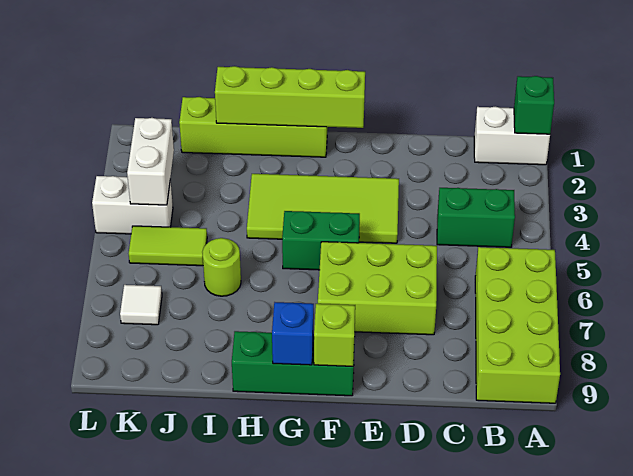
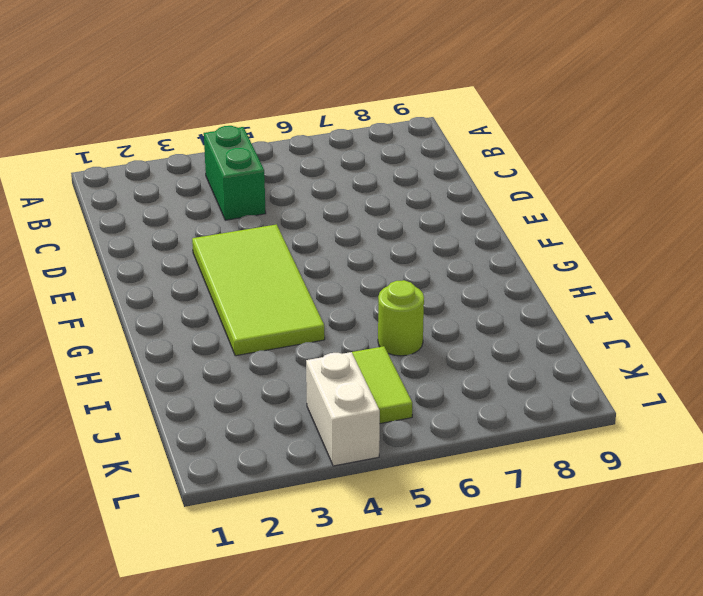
none -> white brick A1:B1 level 1
none -> lime brick A6:B9 level 1
none -> lime brick D6:F7 level 1

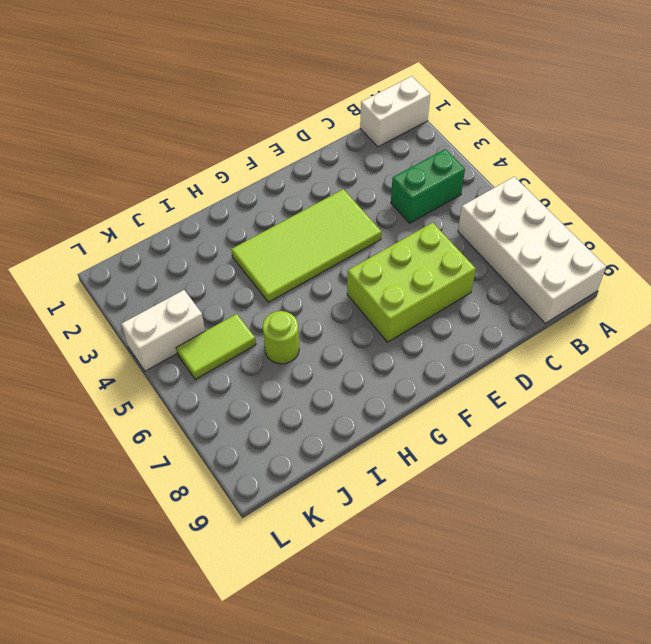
white brick A6:B9 level 1 -> lime brick A6:B9 level 1
none -> green brick F5:G5 level 1
none -> green brick F9:H9 level 1
none -> lime brick G1:J1 level 1

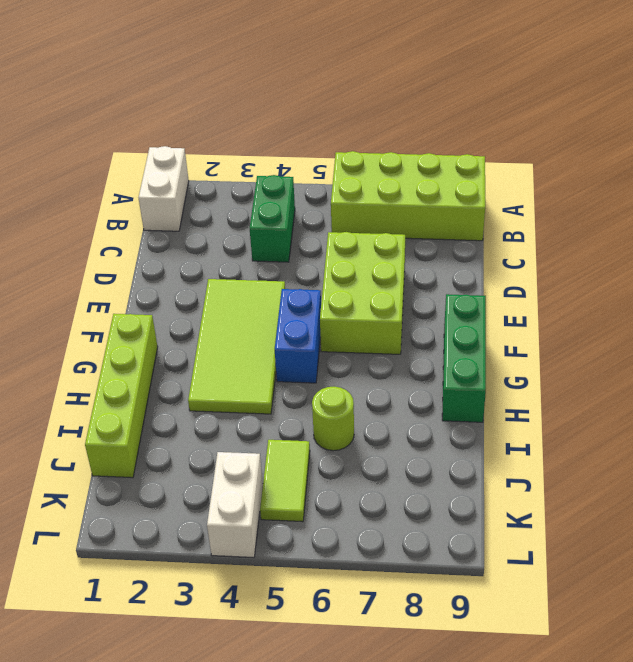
blue brick F5:G5 level 1 -> green brick F5:G5 level 1
none -> white tile K7 level 1
none -> green brick A1 level 2
none -> lime brick F1:I1 level 2

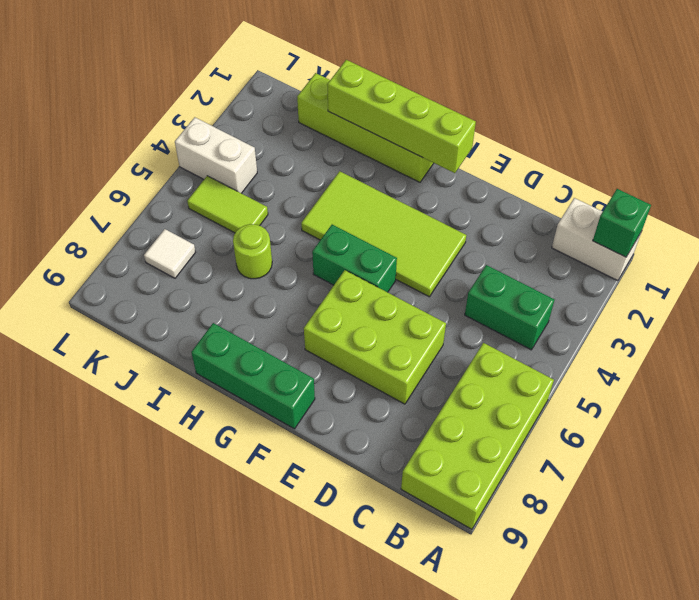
none -> lime brick F9 level 2
none -> blue brick G9 level 2
none -> white brick K3:K4 level 2

